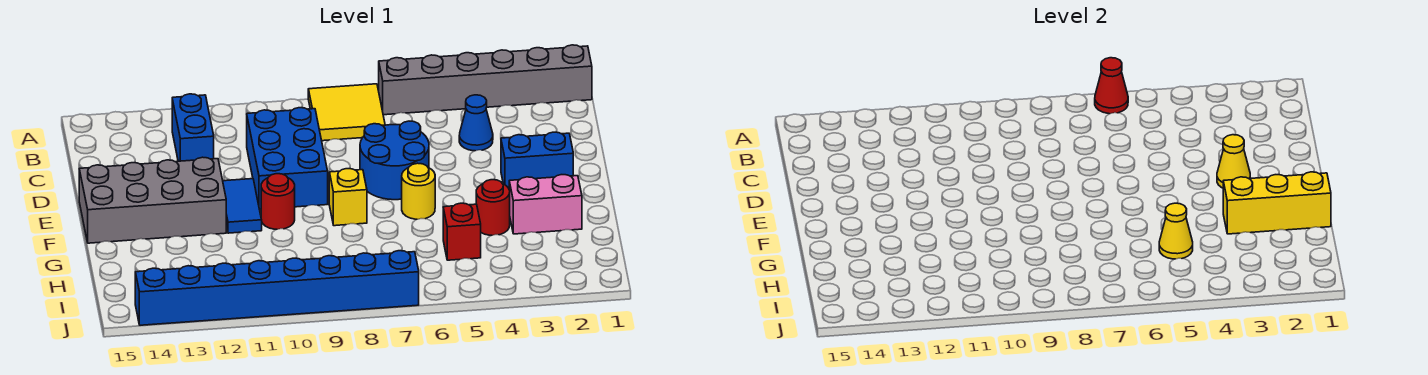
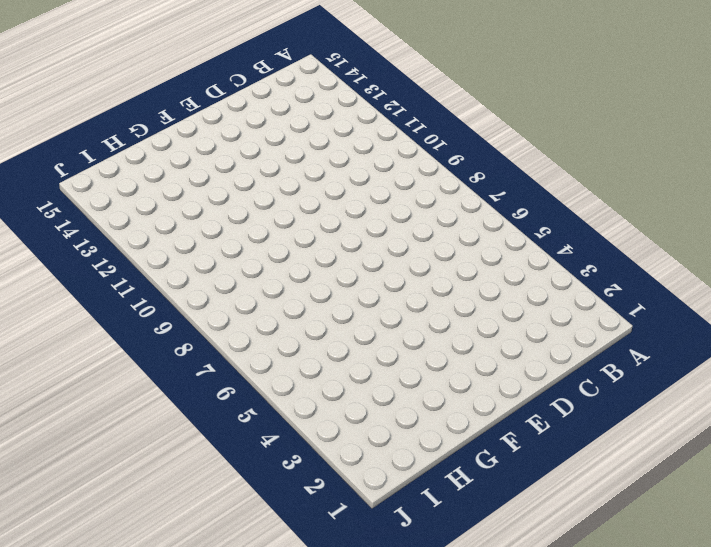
none -> grey brick A1:A6 level 1
none -> yellow tile A7:B8 level 1
none -> blue brick B12:C12 level 1

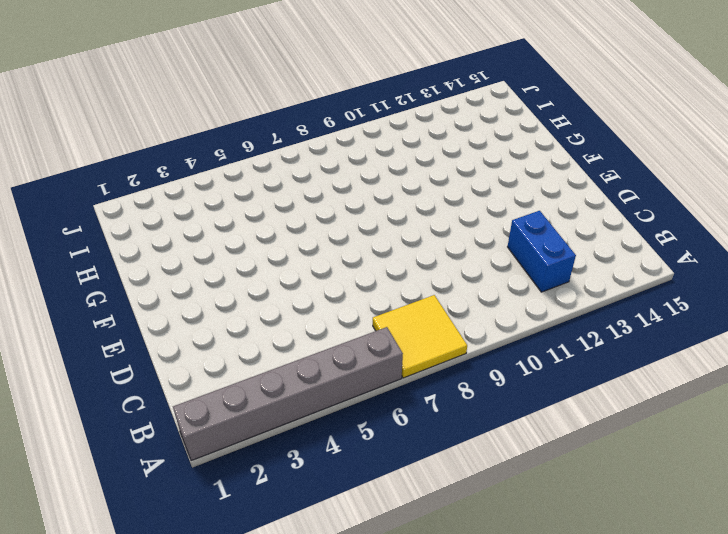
none -> blue cone C4 level 1
none -> blue brick C9:E10 level 1
none -> blue round brick D6:E7 level 1

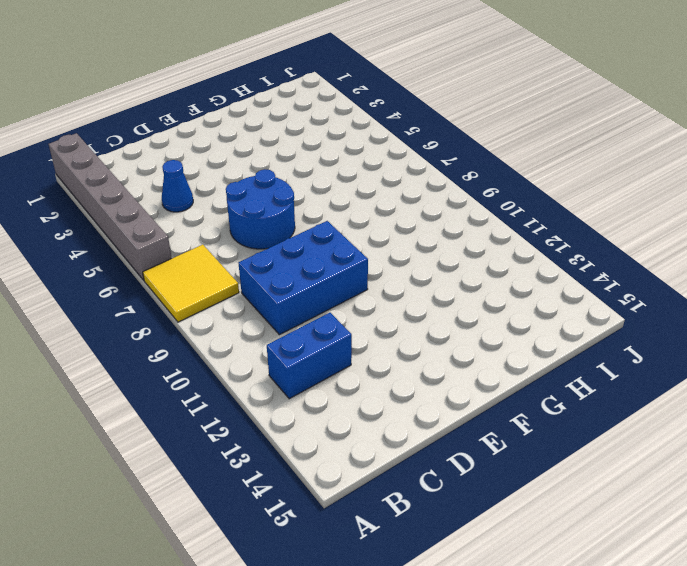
none -> blue brick E2:E3 level 1
none -> blue tile E11:F11 level 1
none -> grey brick E12:F15 level 1

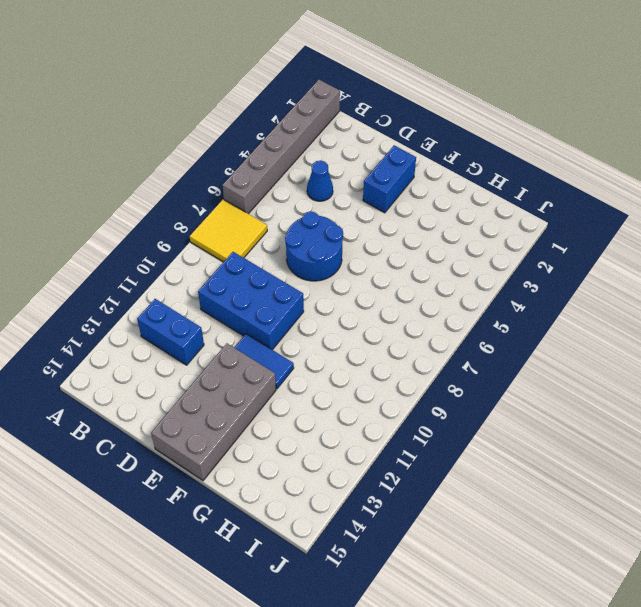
none -> yellow round brick F6 level 1
none -> yellow brick F8 level 1
none -> red round brick F10 level 1

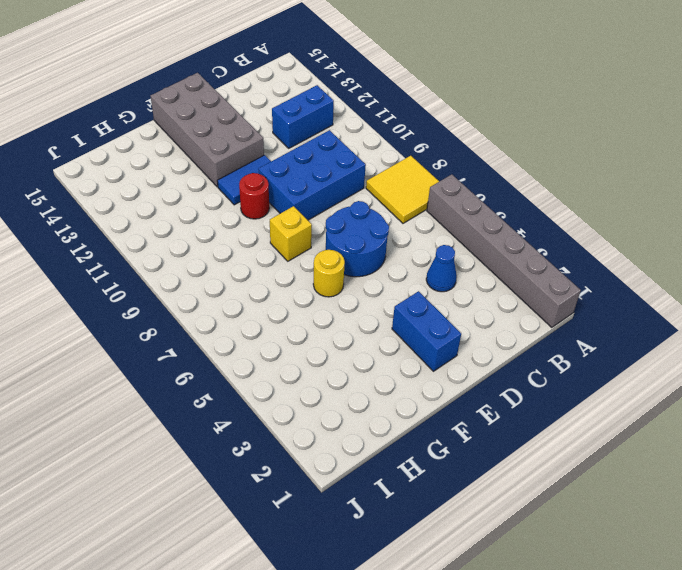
none -> pink brick G2:G3 level 1
none -> red round brick G4 level 1
none -> red brick H5 level 1

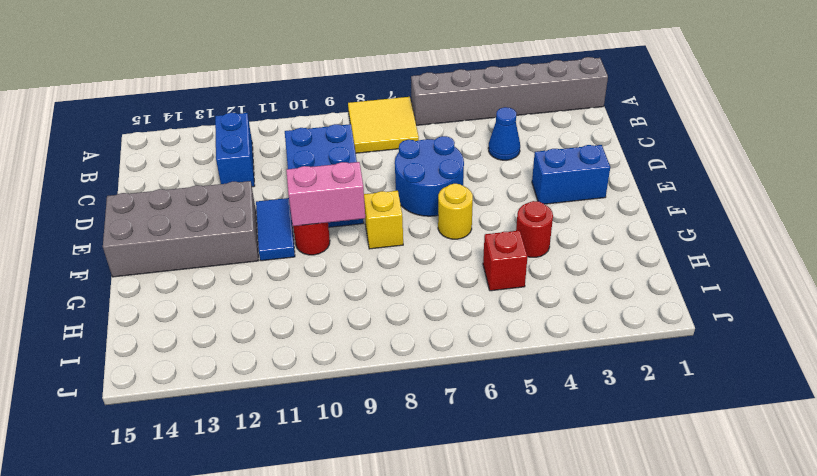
pink brick F9:F10 level 2 -> pink brick G2:G3 level 1
none -> blue brick J7:J14 level 1
none -> red cone A6 level 2
none -> yellow cone E3 level 2

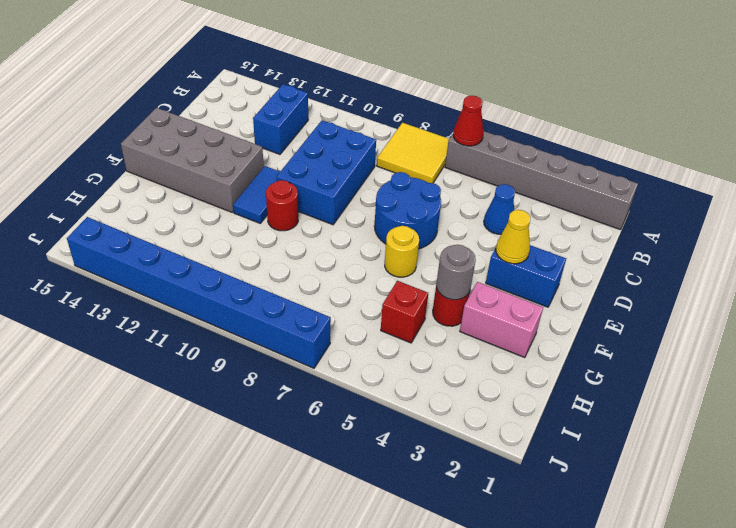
grey round brick G4 level 2 -> none
none -> yellow brick F8 level 1
none -> yellow brick G1:G3 level 2
none -> yellow cone H5 level 2

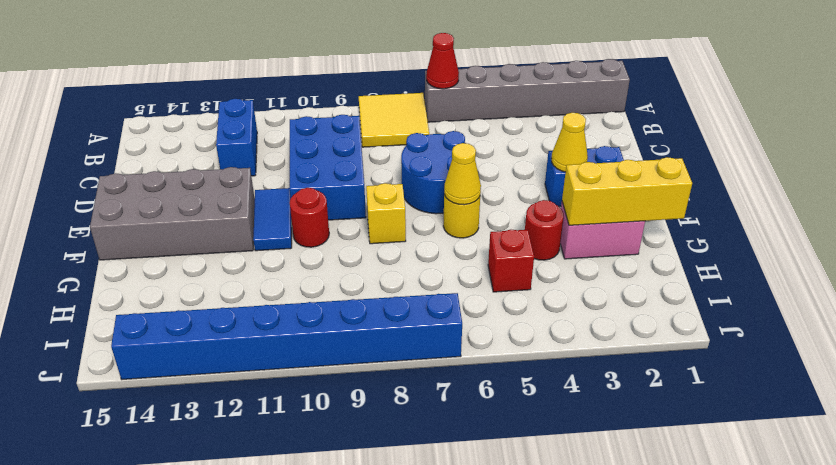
yellow cone F6 level 2 -> yellow cone H5 level 2
none -> blue cone C4 level 1

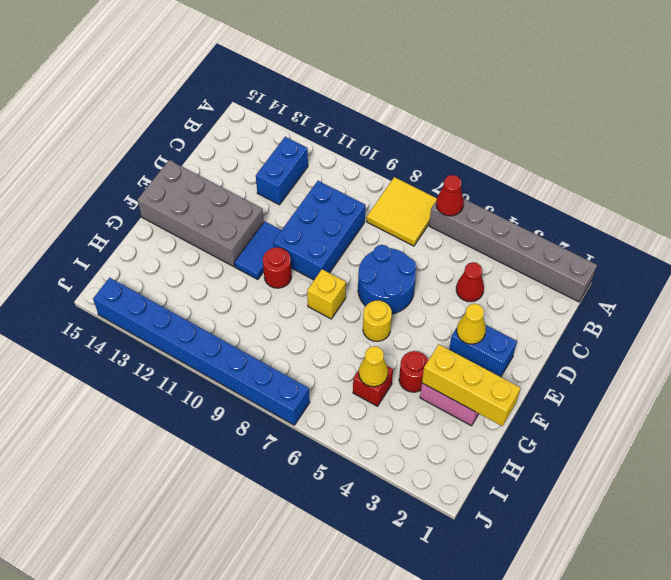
red cone C4 level 1 -> blue cone C4 level 1

